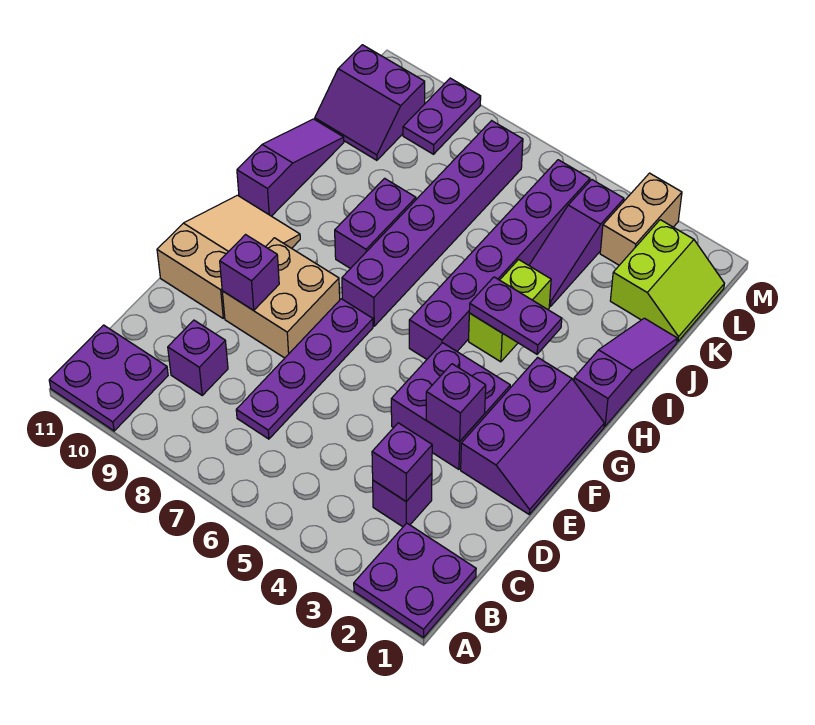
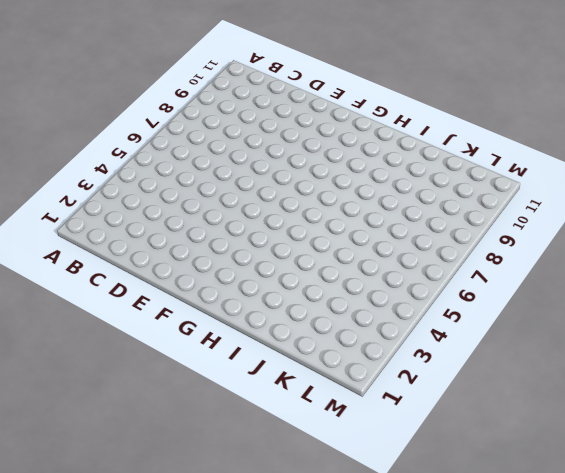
none -> purple plate A1:B2 level 1
none -> purple plate A10:B11 level 1
none -> purple brick C3 level 1

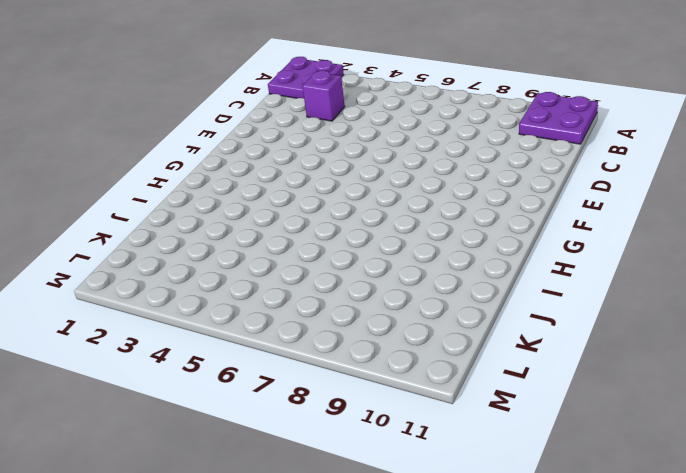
none -> purple plate C7:F7 level 1
none -> purple brick C9 level 1
none -> purple slope E1:G2 level 1 top 2

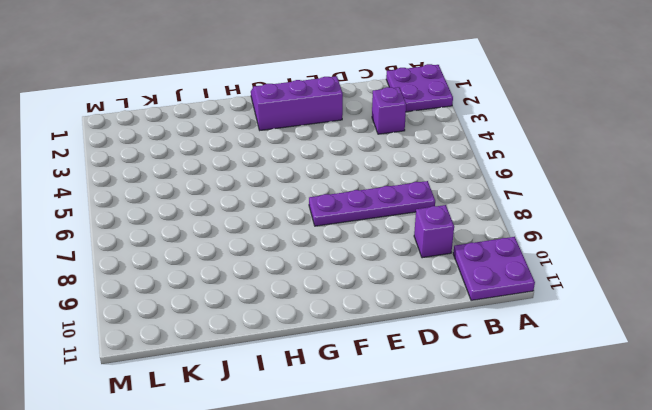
none -> purple brick E3:F4 level 1
none -> tan brick E8:F9 level 1
none -> tan slope E10:G11 level 1 top E

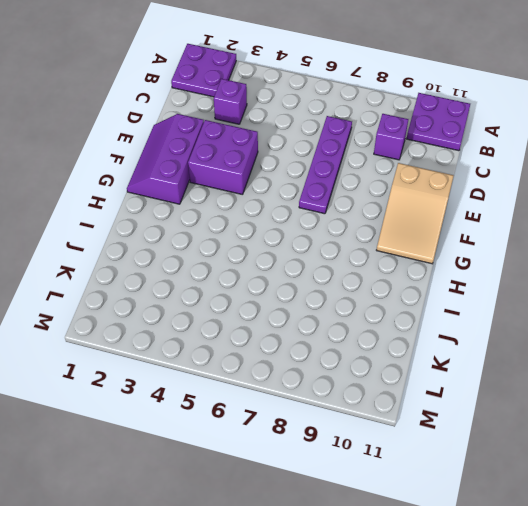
none -> tan brick E8:F9 level 1
none -> purple brick G5:L5 level 1
none -> purple brick G7:L7 level 1

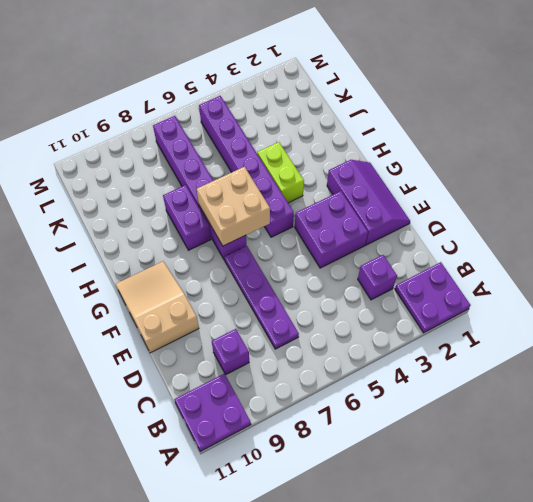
tan brick G6:H7 level 2 -> tan brick E8:F9 level 1
none -> purple slope H1:J1 level 1 top H
none -> purple slope H11:J11 level 1 top H
none -> purple slope J4:L4 level 1 top L

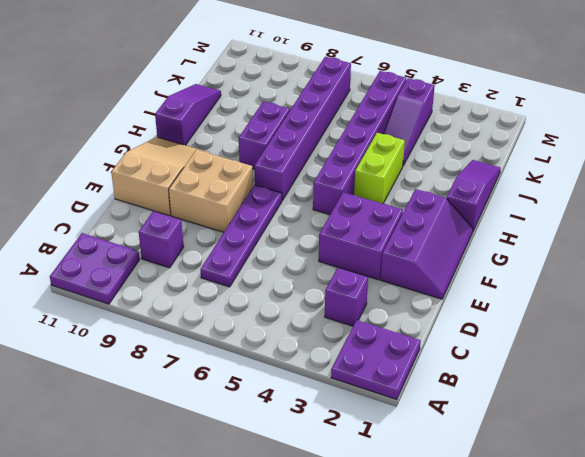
none -> lime slope K1:L2 level 1 top 2
none -> purple slope K10:L11 level 1 top L
none -> tan brick L3:M3 level 1

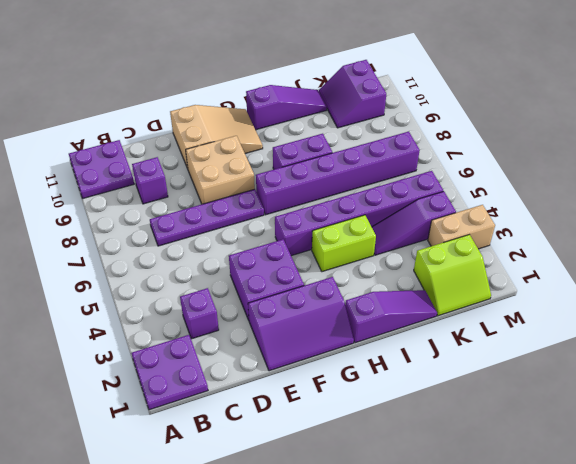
none -> purple plate L9:M9 level 1
none -> purple brick C3 level 2
none -> purple brick E3 level 2

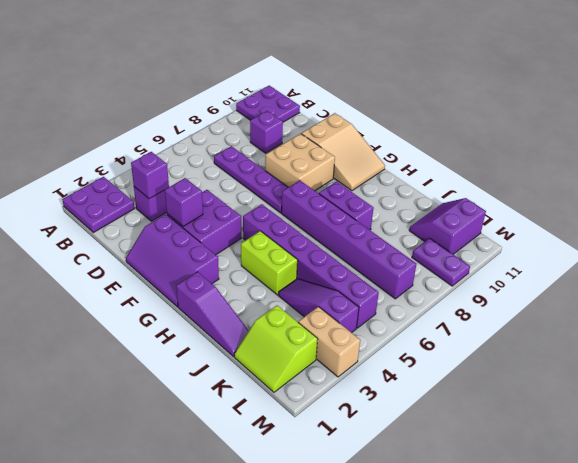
none -> purple slope H11:J11 level 1 top H
none -> purple brick E9 level 2
none -> purple plate H3:H4 level 2

